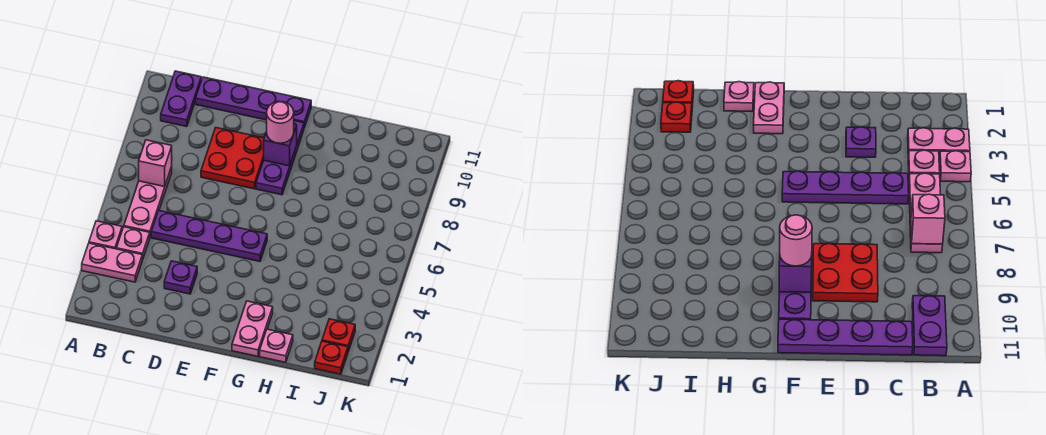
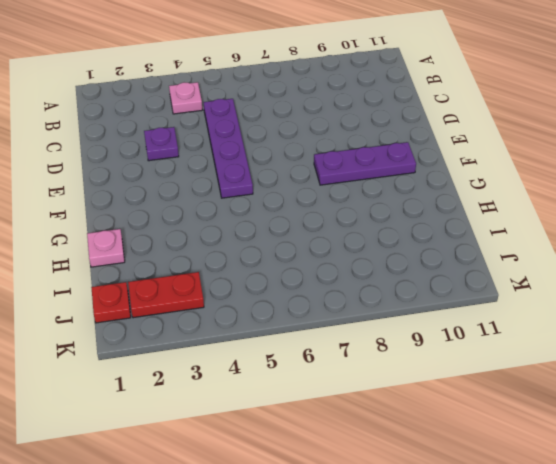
red plate J2:J3 level 1 -> red plate J2 level 1
none -> pink plate A3:B3 level 1
none -> pink plate A4 level 1
none -> pink plate B5:B7 level 1

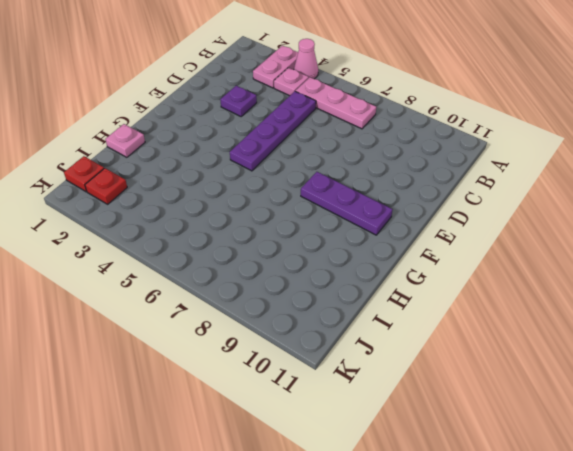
pink cone A4 level 1 -> pink plate A4 level 1
none -> purple plate B10:B11 level 1
none -> purple plate C11:F11 level 1
none -> red plate D8:E9 level 1

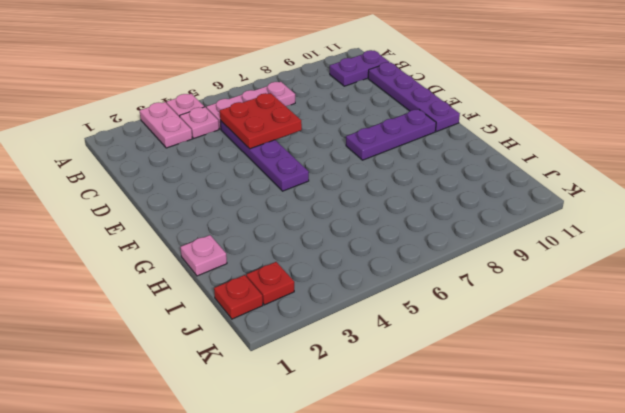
red plate C5:D6 level 2 -> red plate D8:E9 level 1
none -> purple plate D3 level 1
none -> pink plate G1:G2 level 1
none -> pink brick B7 level 2

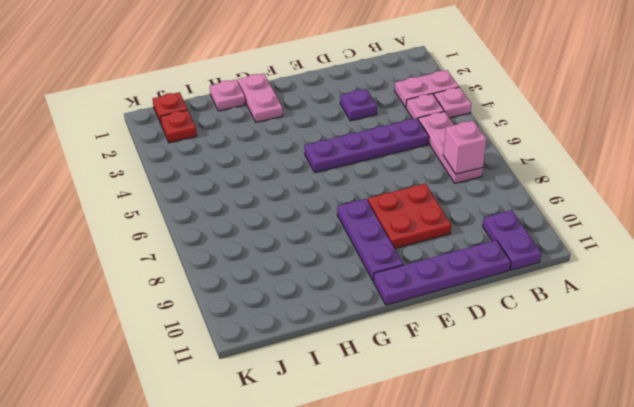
none -> purple brick F9 level 2
none -> pink round brick F9 level 3

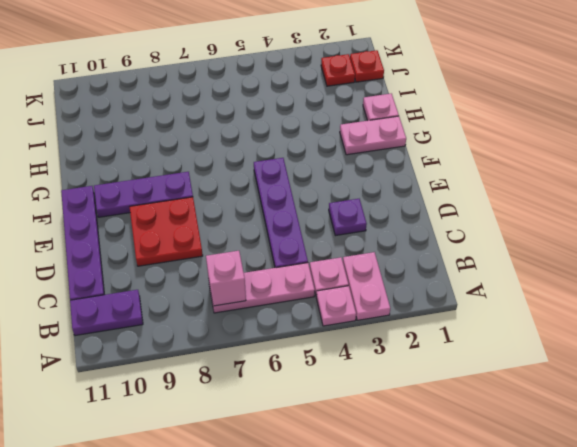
none -> purple brick F9 level 2
none -> pink round brick F9 level 3

